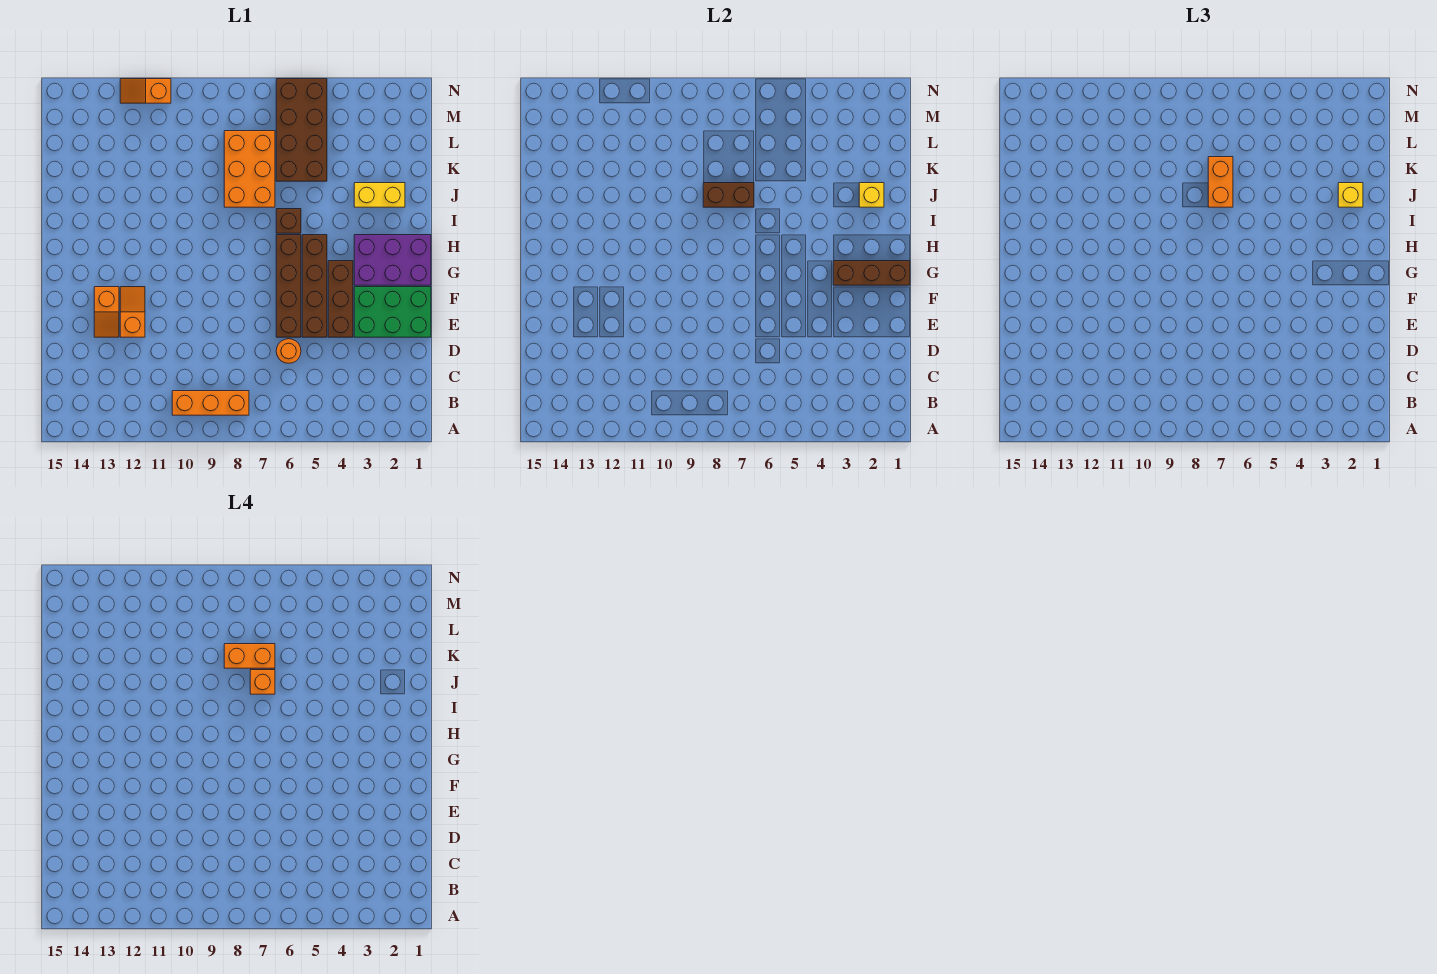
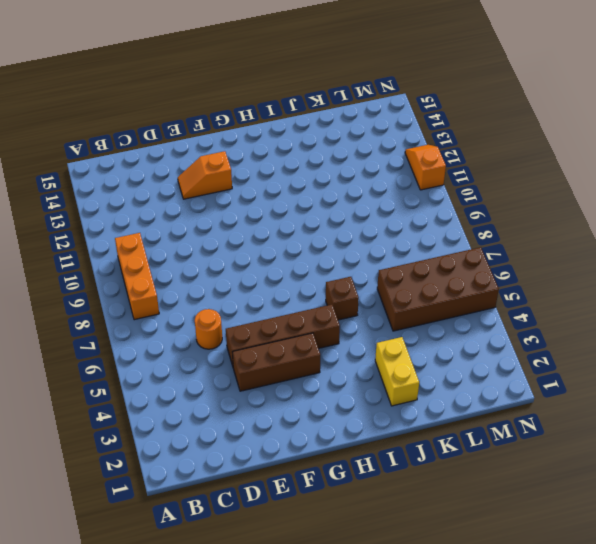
none -> green brick E1:F3 level 1
none -> brown brick E6:H6 level 1
none -> orange slope E12:F12 level 1 top E

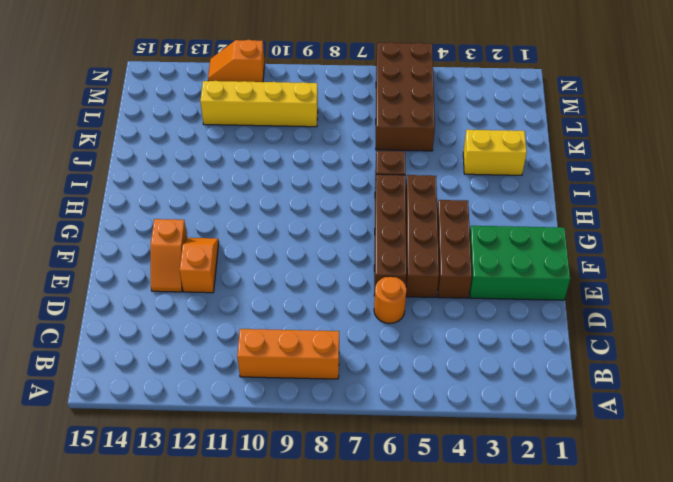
yellow brick L9:L12 level 1 -> none
none -> purple brick G1:H3 level 1
none -> orange brick J7:L8 level 1
none -> brown brick G1:G3 level 2

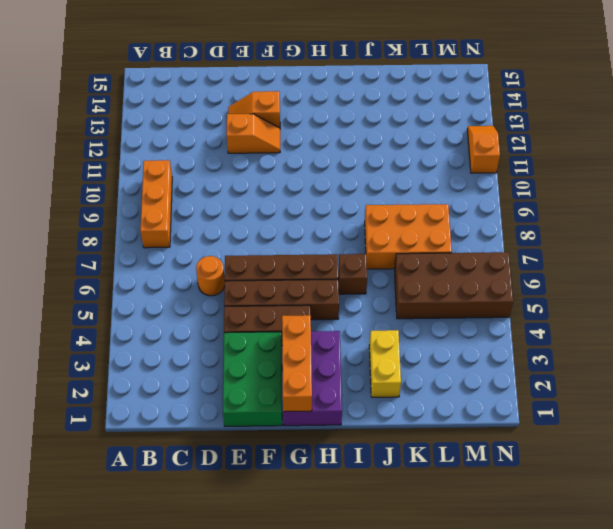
orange brick G1:G3 level 2 -> brown brick G1:G3 level 2
none -> yellow brick J2 level 2
none -> brown brick J7:J8 level 2
none -> yellow brick J2 level 3

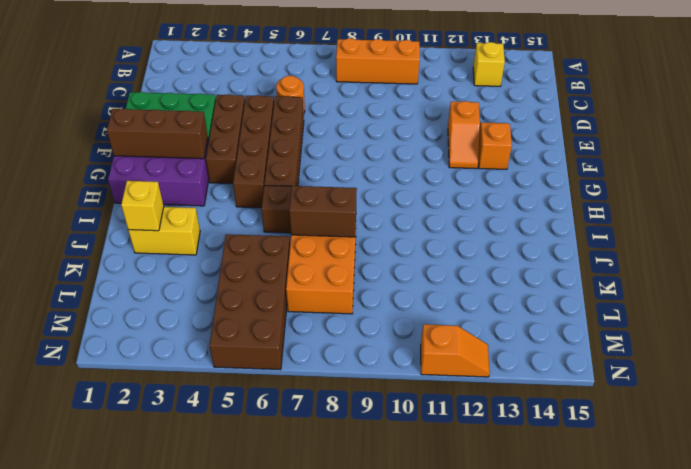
yellow brick B13 level 1 -> yellow brick J2 level 3
none -> orange brick J7:K7 level 3
none -> orange brick J7 level 4
none -> orange brick K7:K8 level 4

